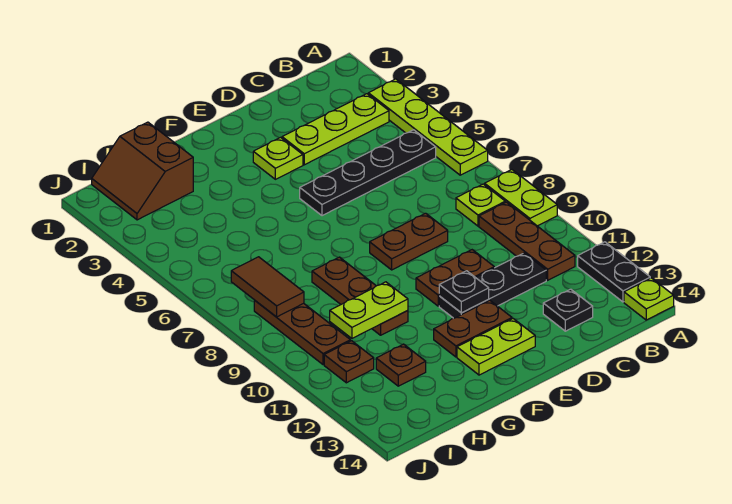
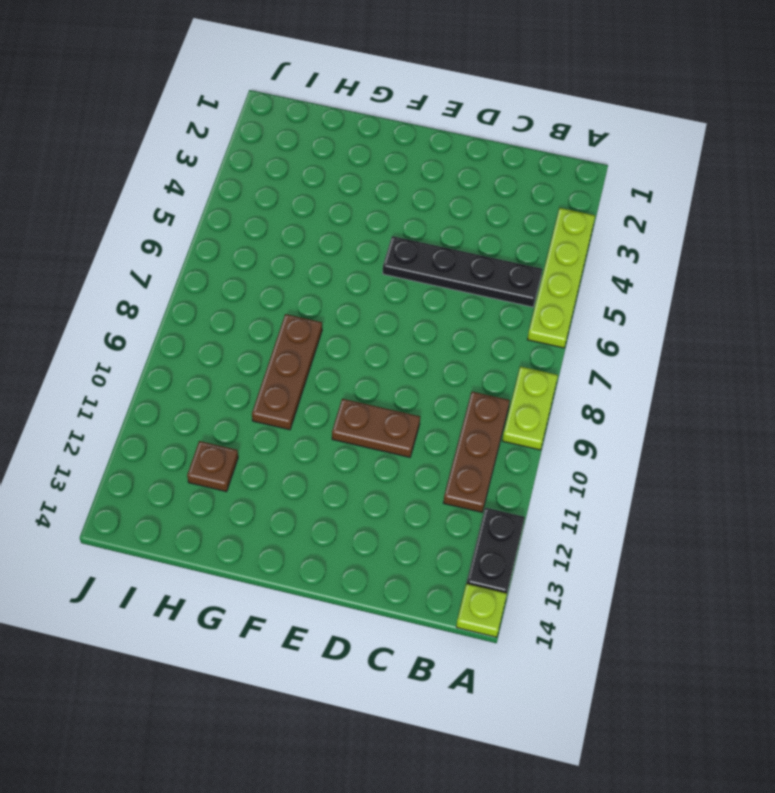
none -> lime plate B3:D3 level 1
none -> lime plate B8 level 1
none -> black plate C11:E11 level 1

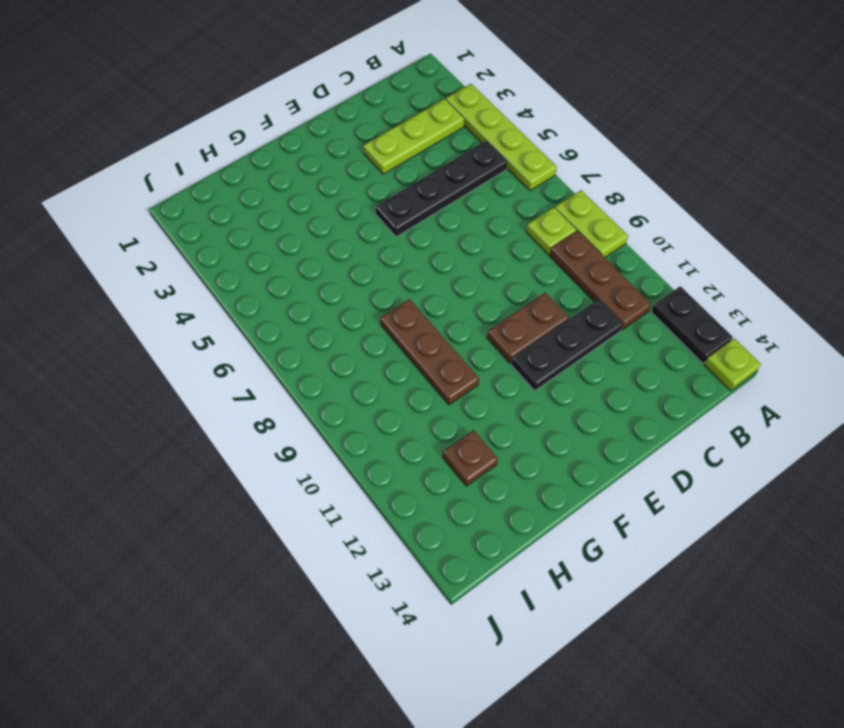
none -> black plate C13 level 1
none -> brown plate D8:E8 level 1
none -> lime plate E3 level 1

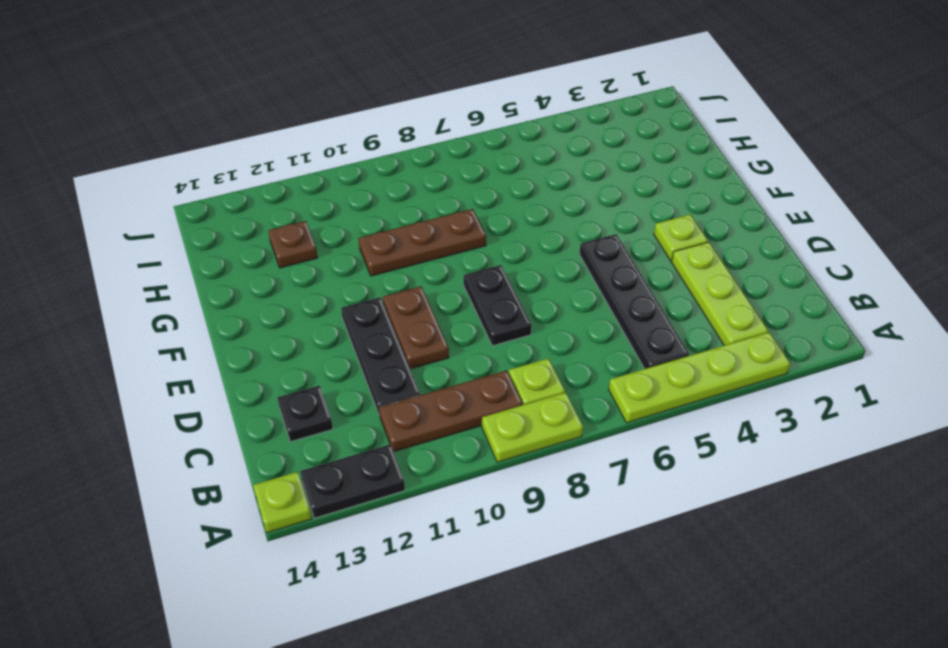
black plate D8:E8 level 1 -> brown plate D8:E8 level 1
none -> brown plate E12:F12 level 1
none -> lime plate E13:F13 level 1
none -> brown slope H1:I2 level 1 top H

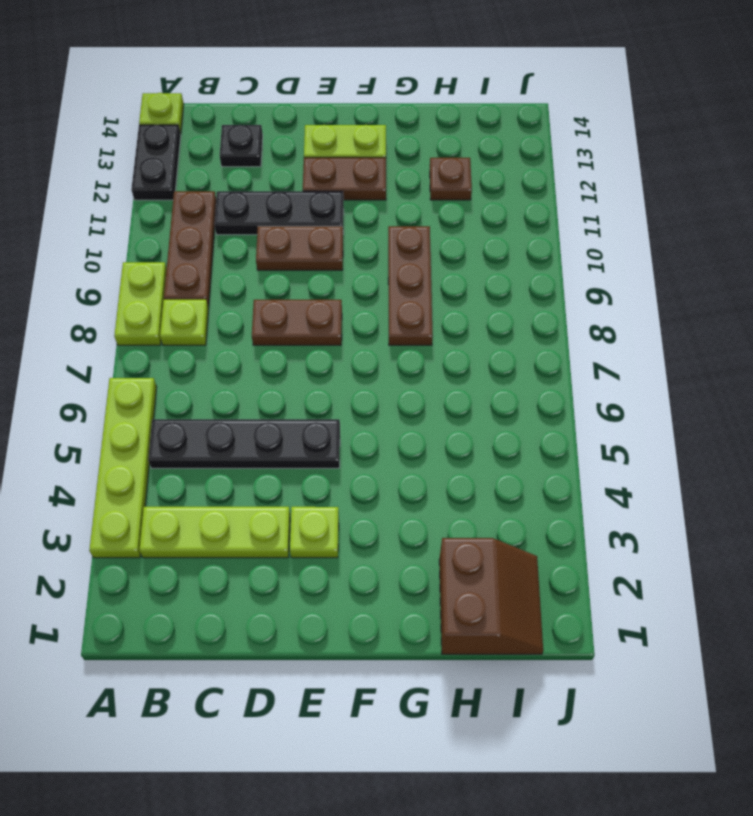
none -> brown plate I8:I10 level 1
none -> brown plate I11 level 1
none -> black plate E11 level 2

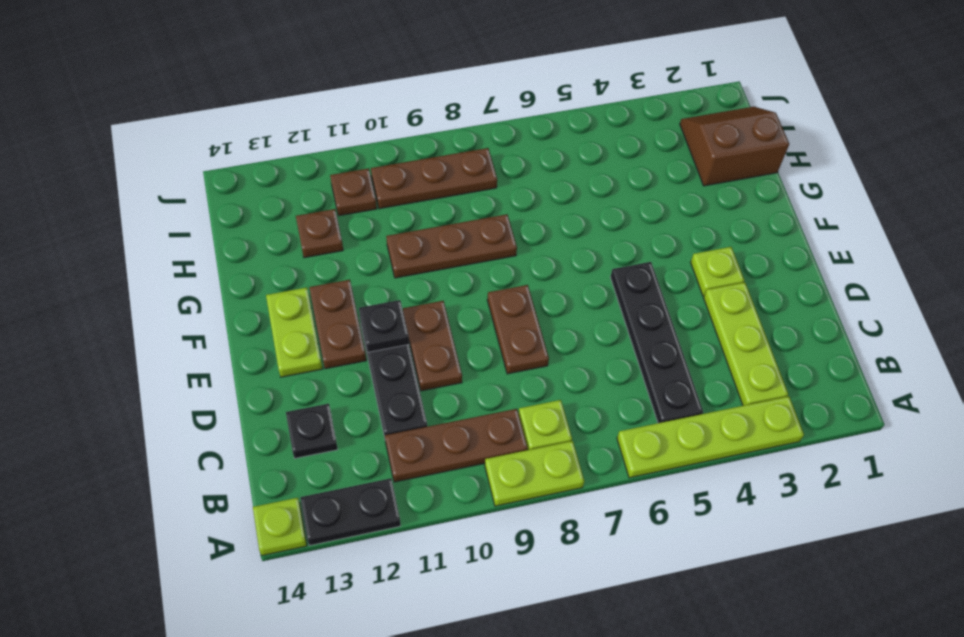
none -> lime plate G10:H10 level 2
none -> brown tile I7:I8 level 2

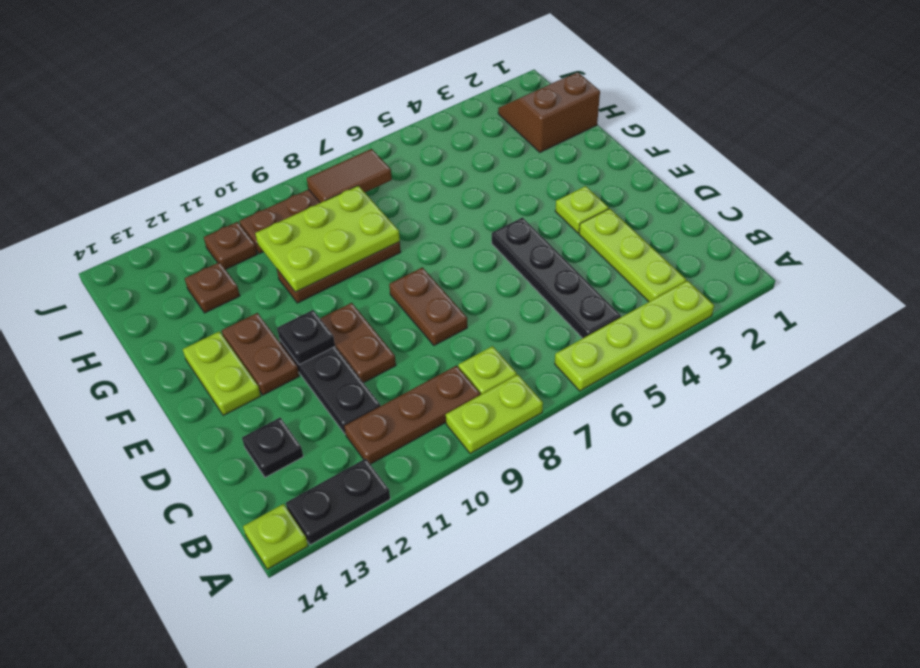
lime plate G8:H10 level 2 -> lime plate G10:H10 level 2

